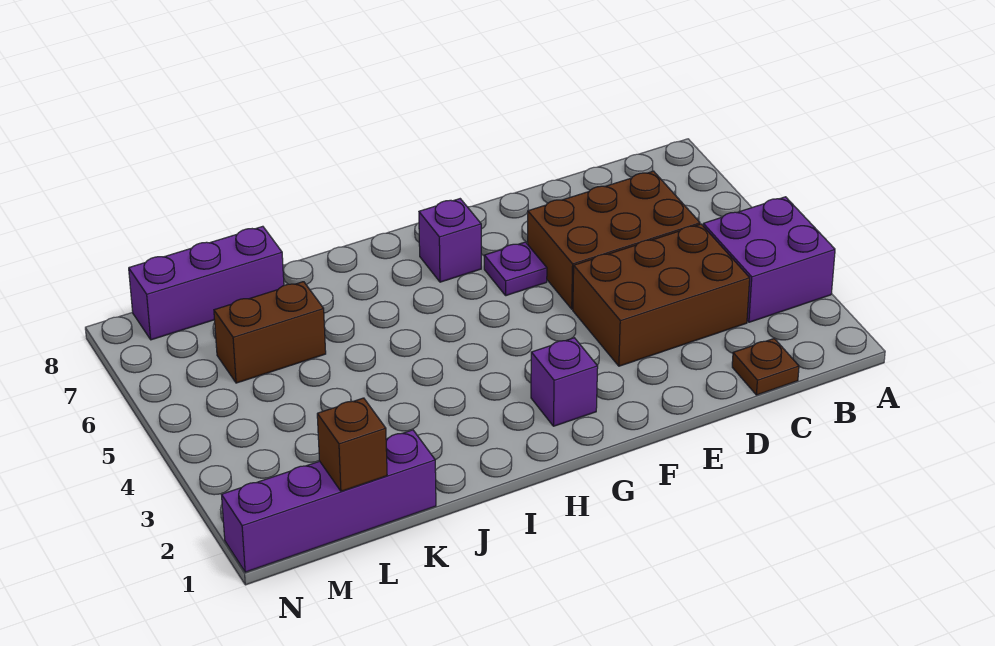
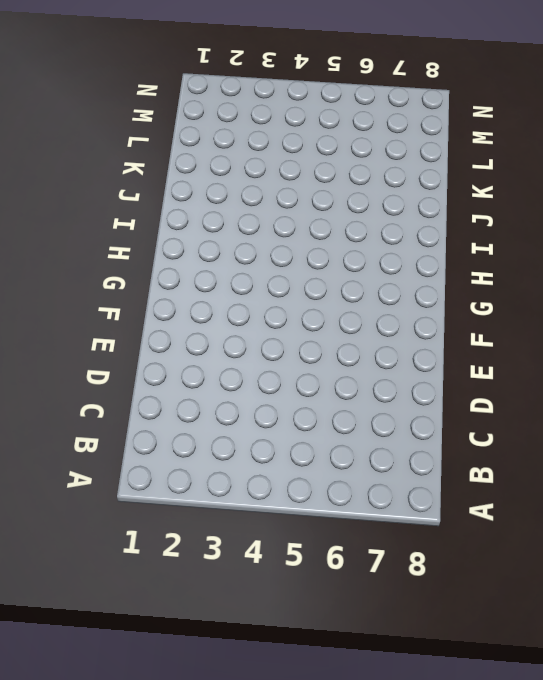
none -> purple brick A3:B4 level 1
none -> brown plate C1 level 1

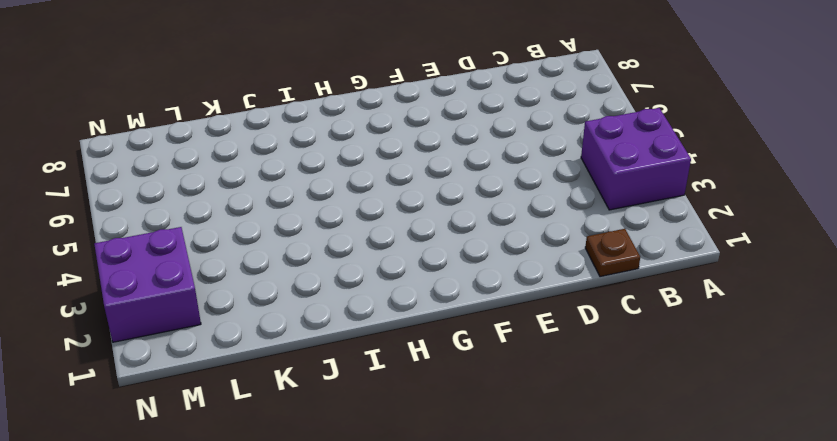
purple brick M2:N3 level 1 -> none
none -> brown brick C3:E4 level 1
none -> brown brick C5:E6 level 1

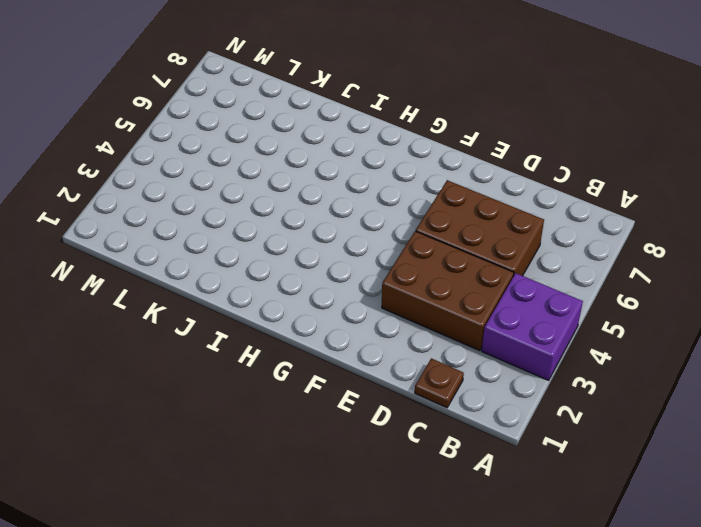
none -> purple plate F6 level 1
none -> purple brick G2 level 1

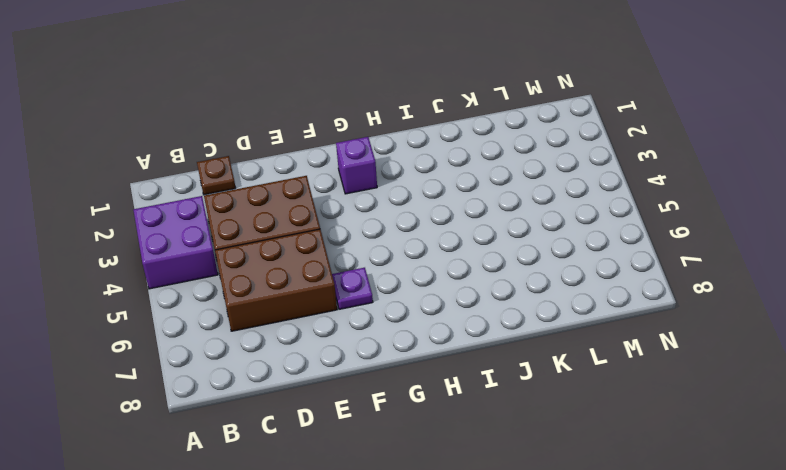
none -> purple brick G7 level 1
none -> purple brick K1:N1 level 1

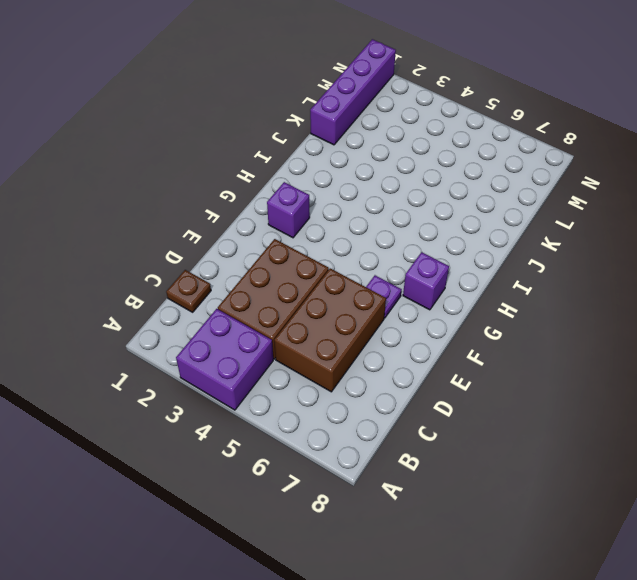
none -> brown brick K6:L6 level 1
none -> purple brick K8:M8 level 1

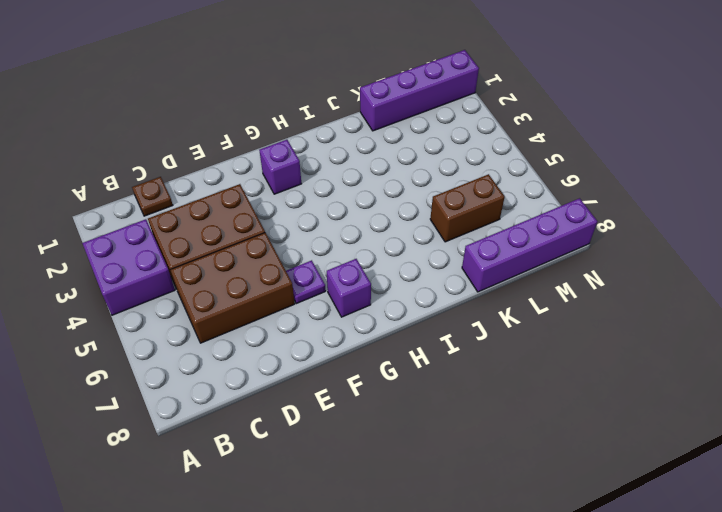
purple brick K8:N8 level 1 -> purple brick K8:M8 level 1
none -> brown brick L1 level 2

